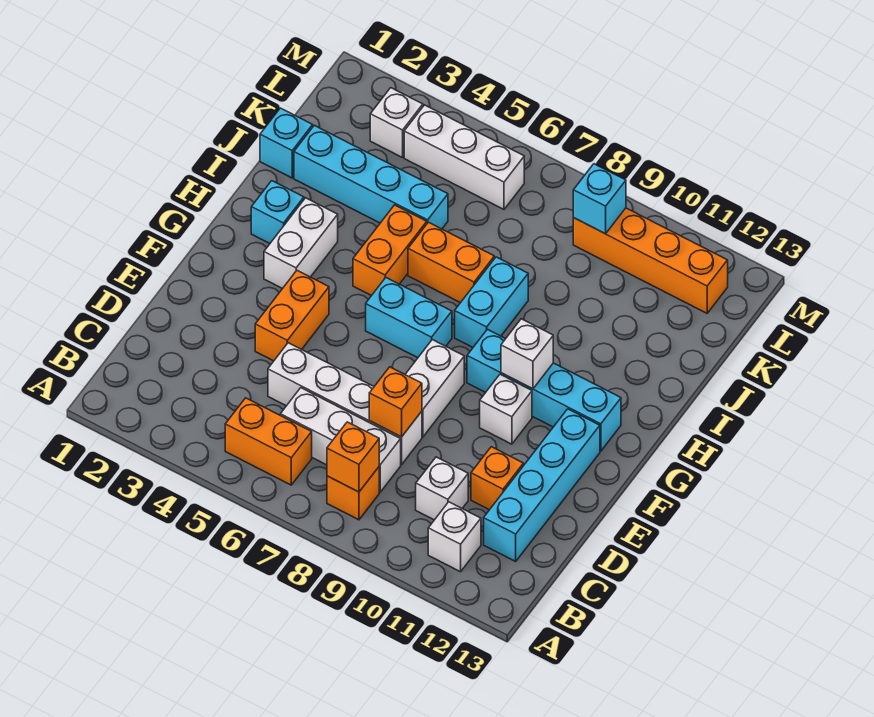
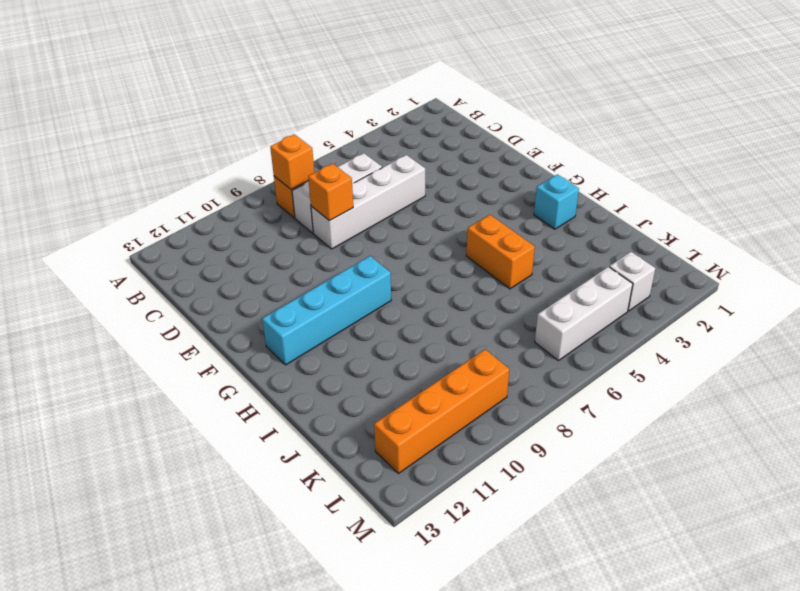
none -> orange brick B5:B6 level 1
none -> white brick B11 level 1
none -> white brick C10 level 1

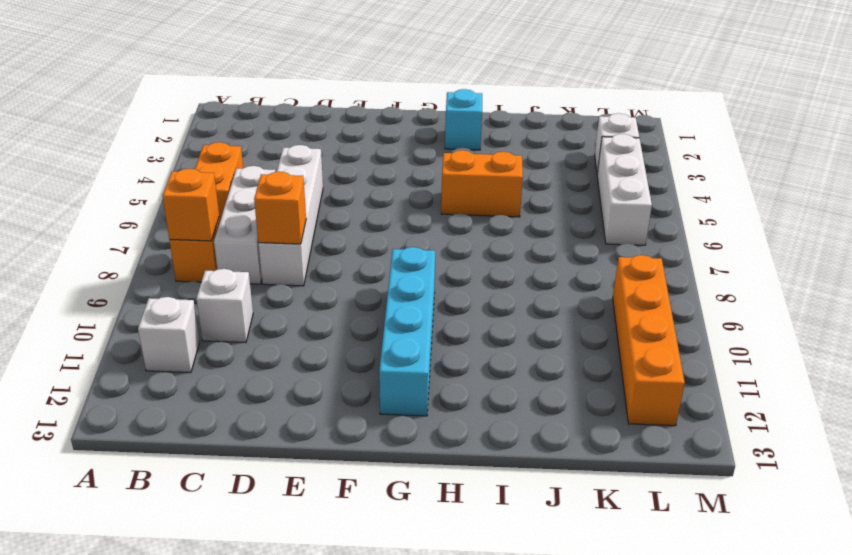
none -> cyan brick C12:F12 level 1
none -> orange brick D11 level 1
none -> orange brick E4:F4 level 1

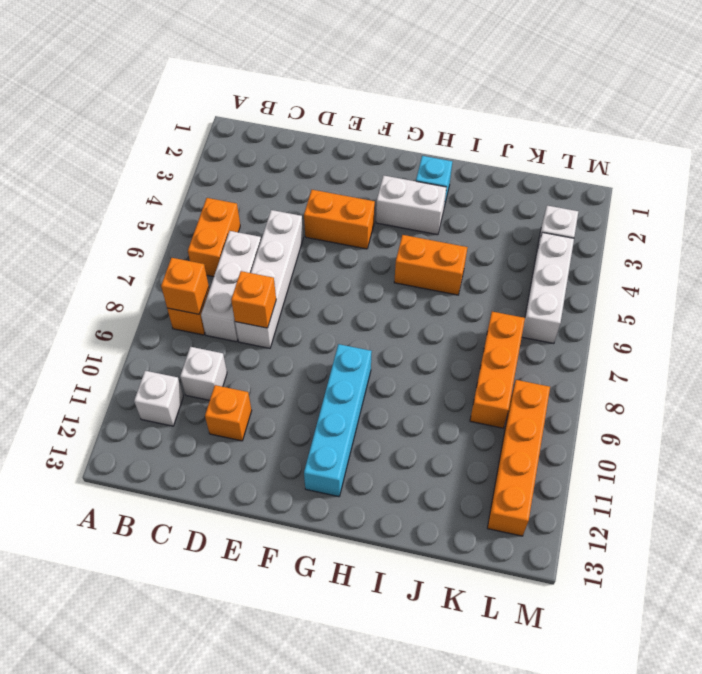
orange brick K7:K9 level 1 -> none
none -> cyan brick C12:F12 level 1
none -> white brick E8:F8 level 1
none -> white brick F10 level 1

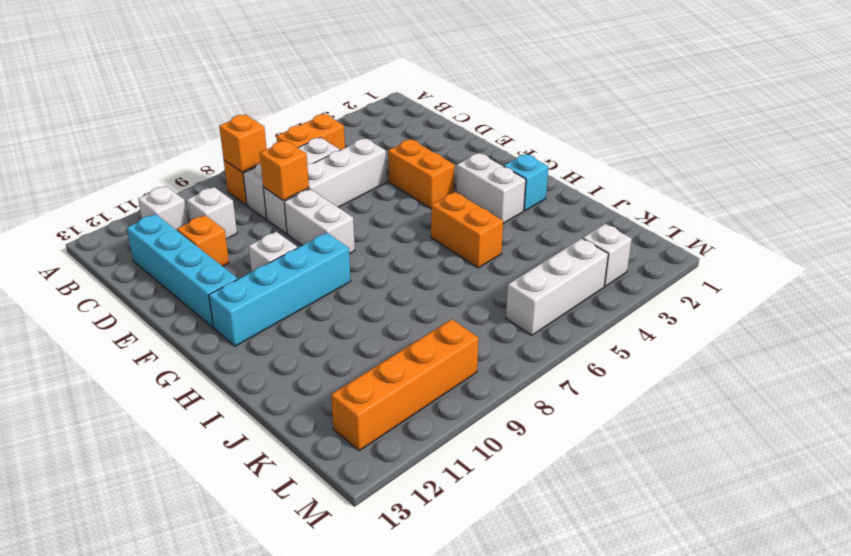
none -> cyan brick G6:G7 level 1
none -> cyan brick H8:I8 level 1
none -> orange brick I6:I7 level 1

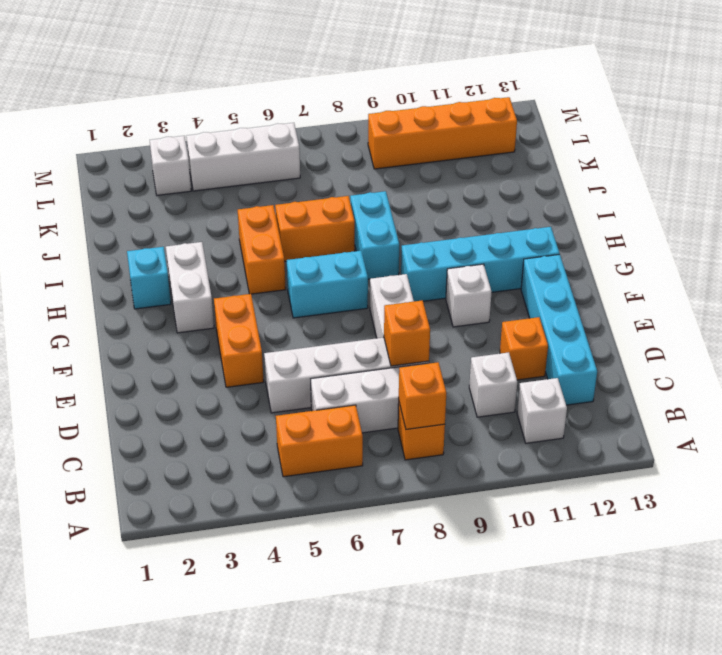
none -> cyan brick J1 level 1
none -> cyan brick J2:J5 level 1
none -> white brick G10 level 2

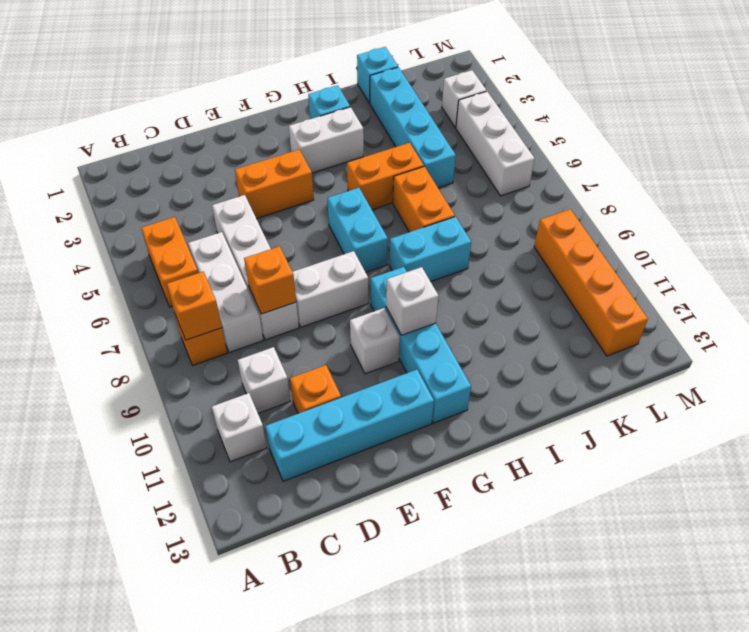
none -> cyan brick L9 level 2

